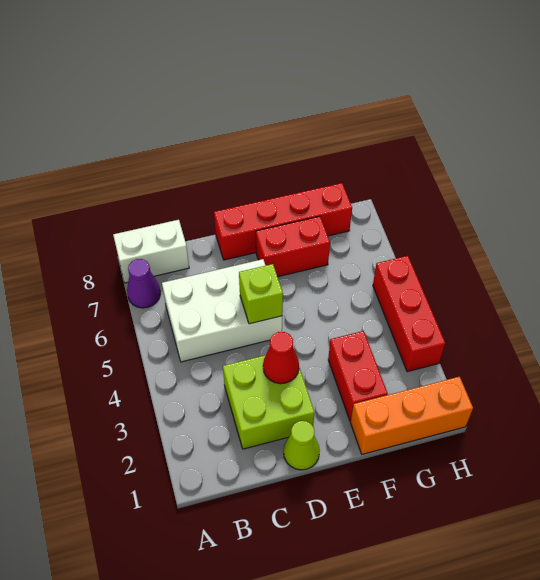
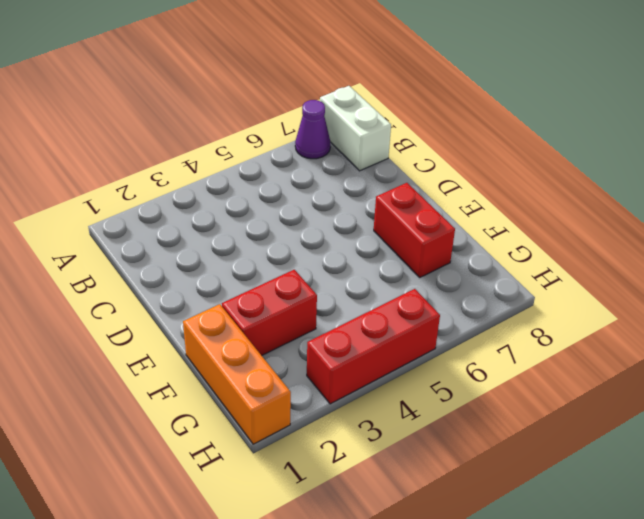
none -> white brick B5:D6 level 1
none -> lime brick C2:D3 level 1
none -> lime cone D1 level 1

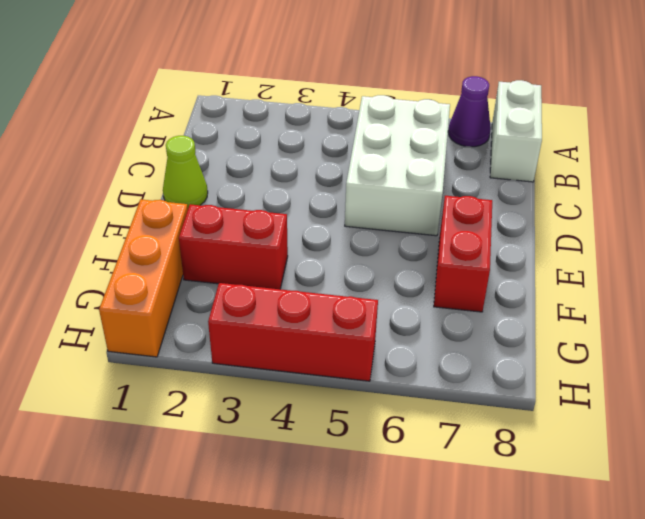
none -> lime brick C2:D3 level 1
none -> red brick D8:G8 level 1
none -> red cone D3 level 2

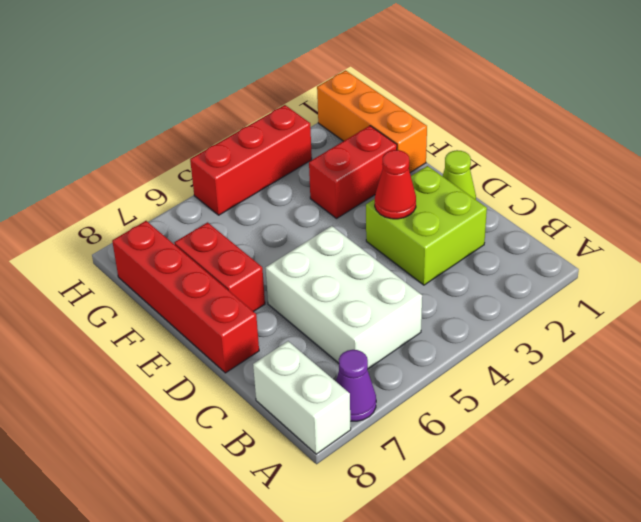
none -> lime brick D5 level 2

